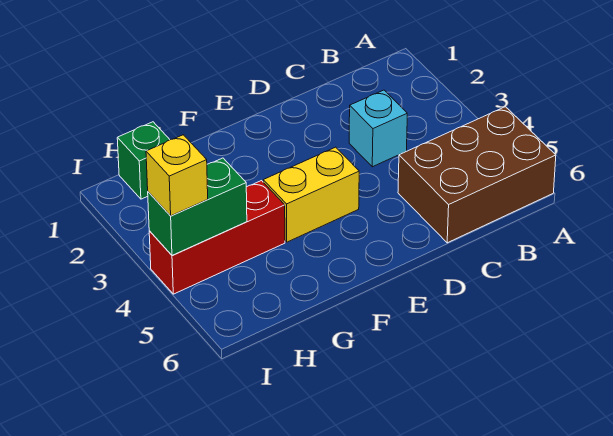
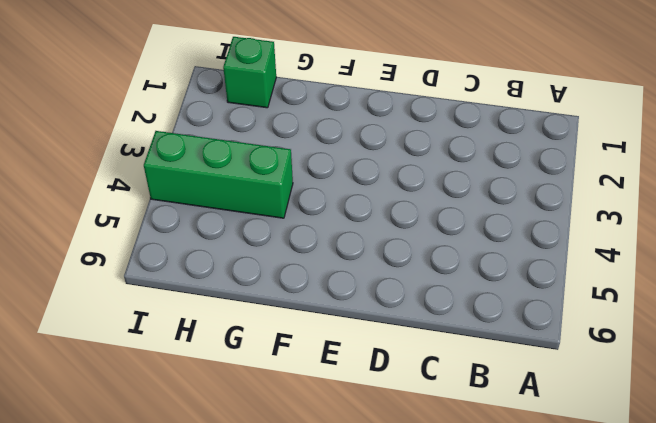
green brick G4:I4 level 1 -> red brick G4:I4 level 1
none -> brown brick A5:C6 level 1
none -> cyan brick C3 level 1

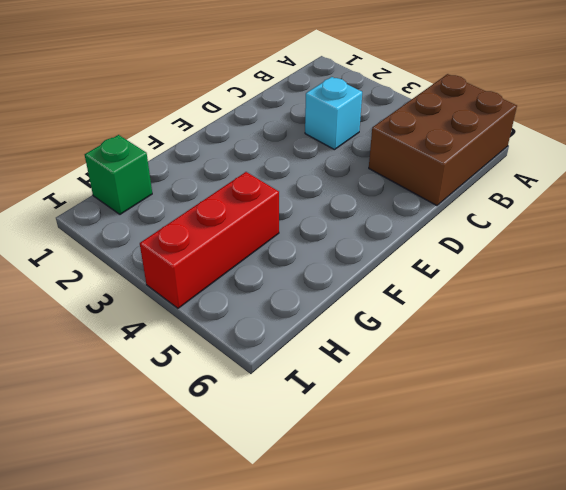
none -> yellow brick E4:F4 level 1
none -> green brick H4:I4 level 2

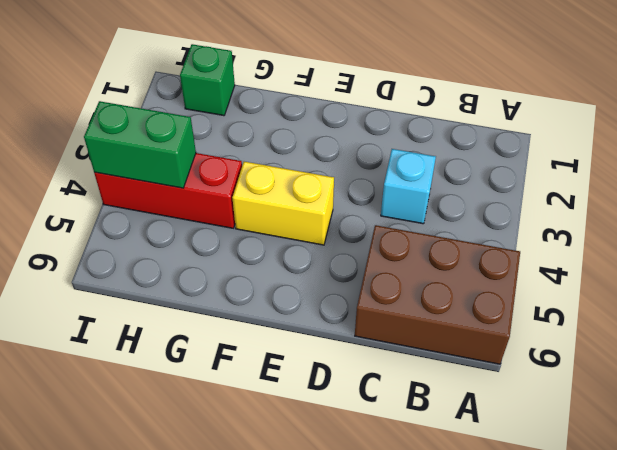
none -> yellow brick I4 level 3

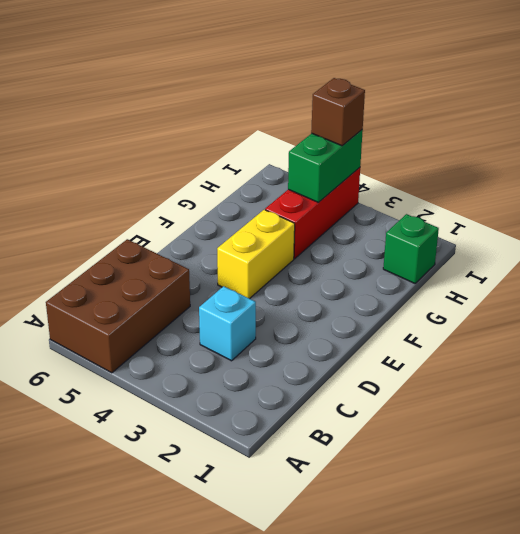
brown brick I4 level 3 -> yellow brick I4 level 3

